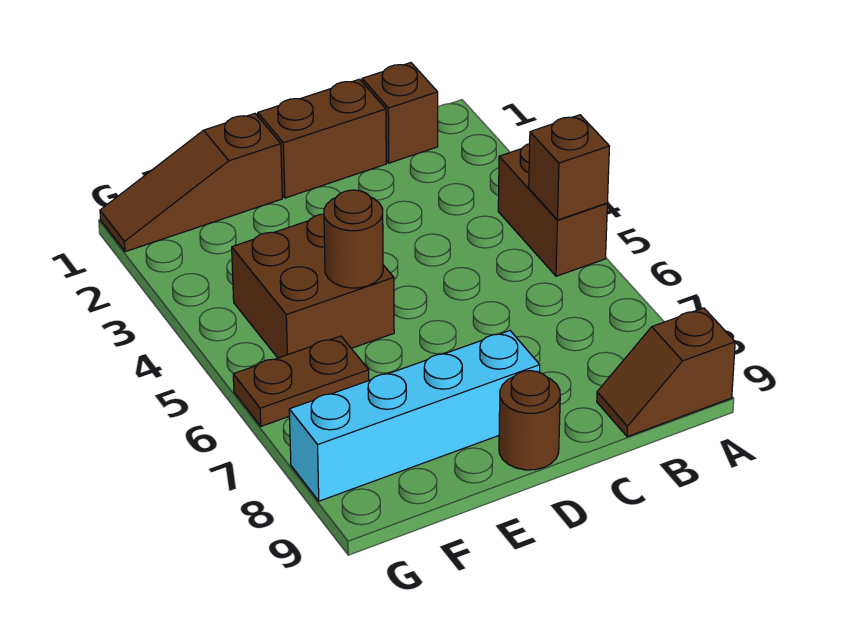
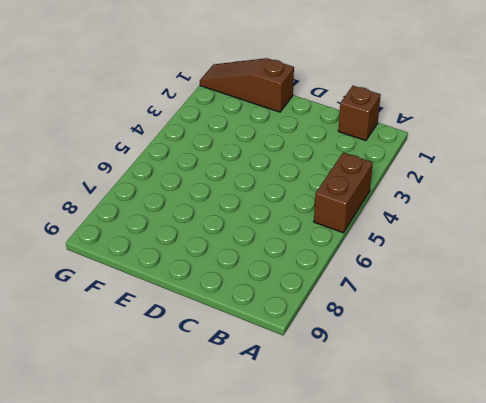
none -> brown slope A9:B9 level 1 top A
none -> brown brick C1:D1 level 1

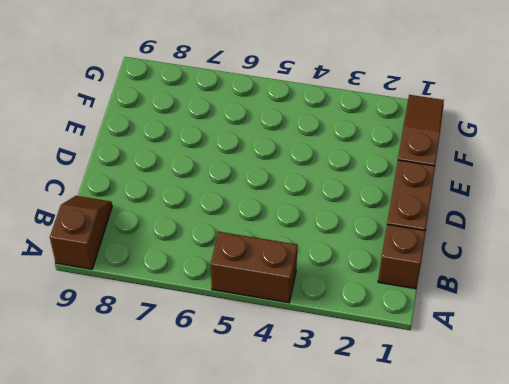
none -> cyan brick D8:G8 level 1
none -> brown round brick D9 level 1

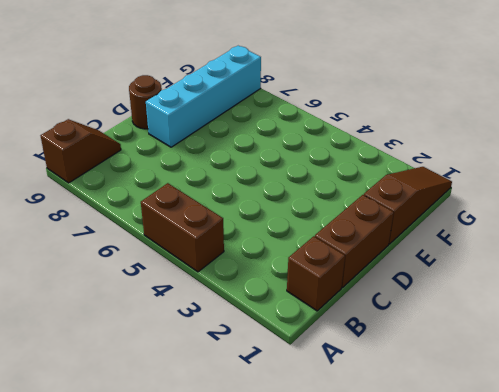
none -> brown brick E4:F5 level 1
none -> brown plate F6:G6 level 1

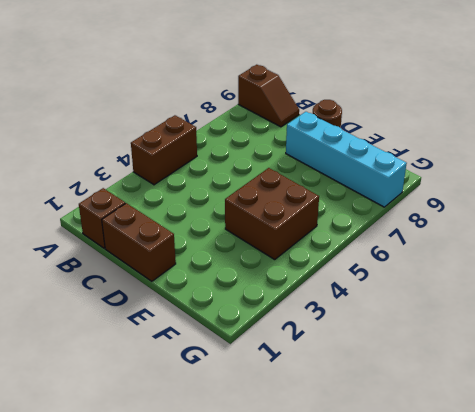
none -> brown slope E1:G1 level 1 top E
none -> brown plate F6:G6 level 1

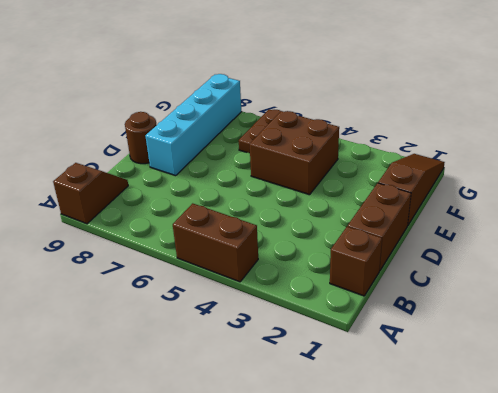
none -> brown brick A5 level 2
none -> brown round brick E5 level 2

